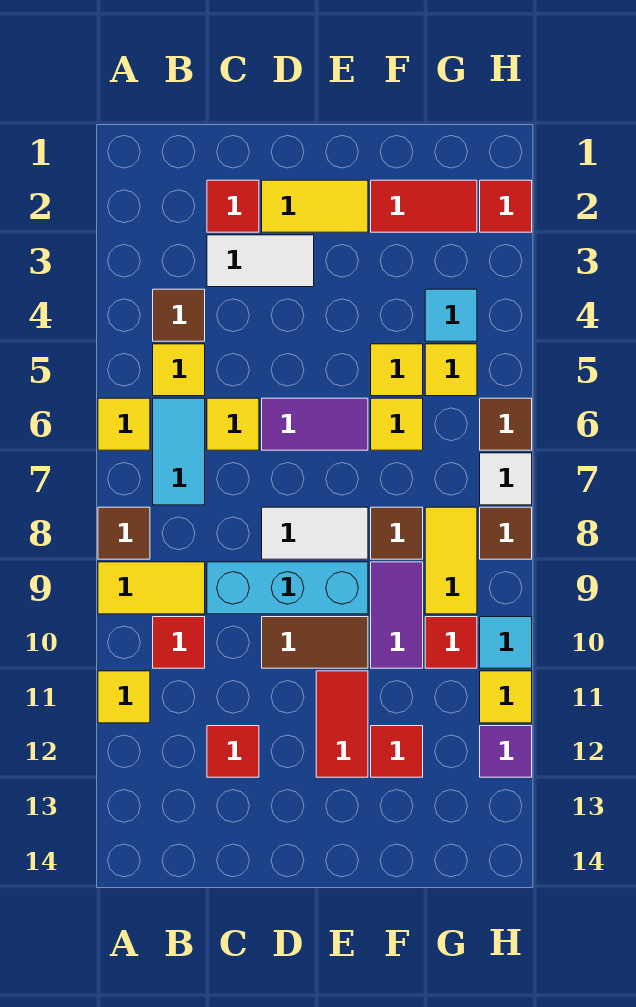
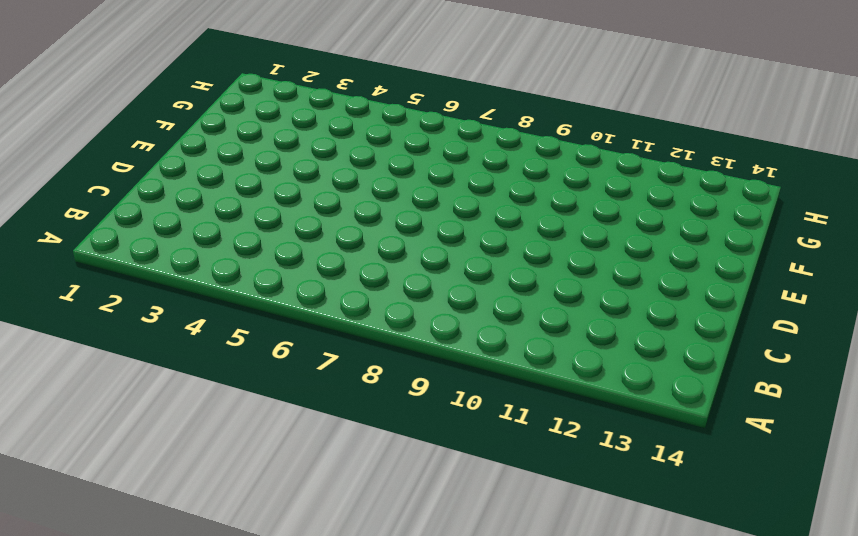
none -> yellow tile A6 level 1
none -> brown tile A8 level 1
none -> yellow tile A9:B9 level 1
none -> yellow tile A11 level 1

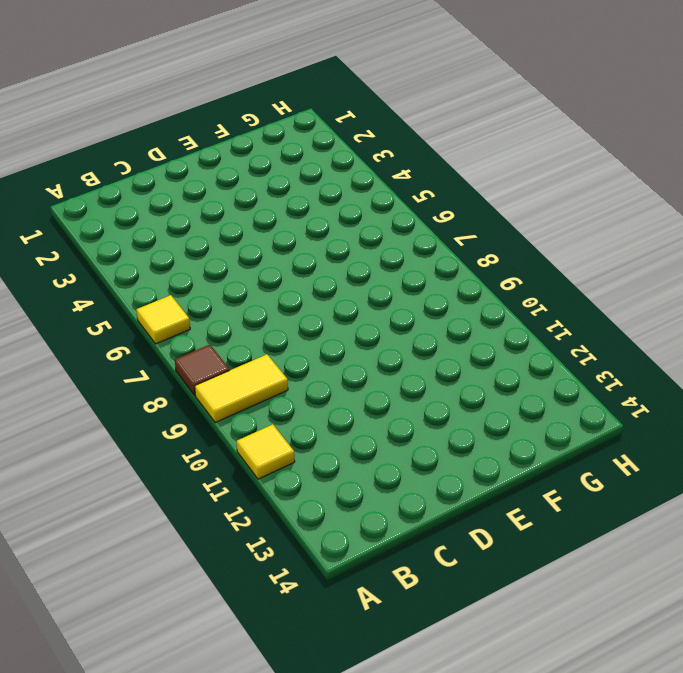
none -> brown tile B4 level 1
none -> yellow tile B5 level 1
none -> cyan tile B6:B7 level 1
none -> red tile B10 level 1

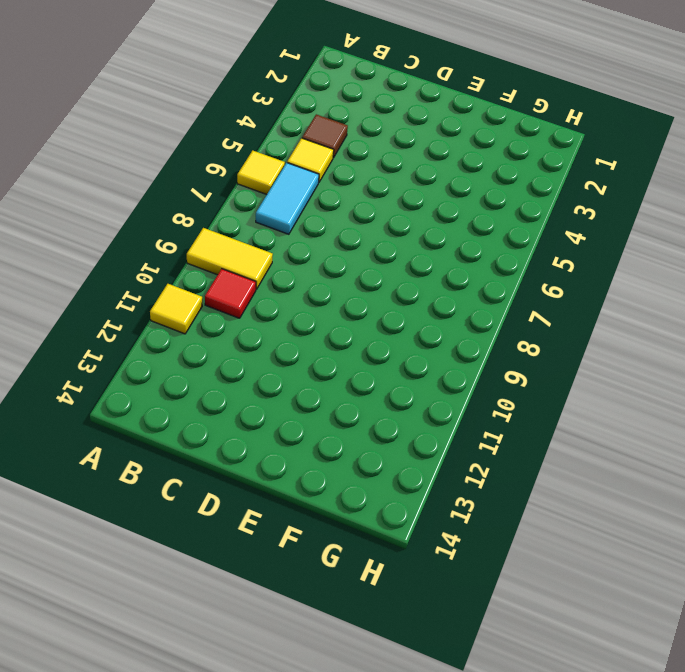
none -> brown tile A8 level 1
none -> red tile C2 level 1
none -> white tile C3:D3 level 1
none -> yellow tile C6 level 1

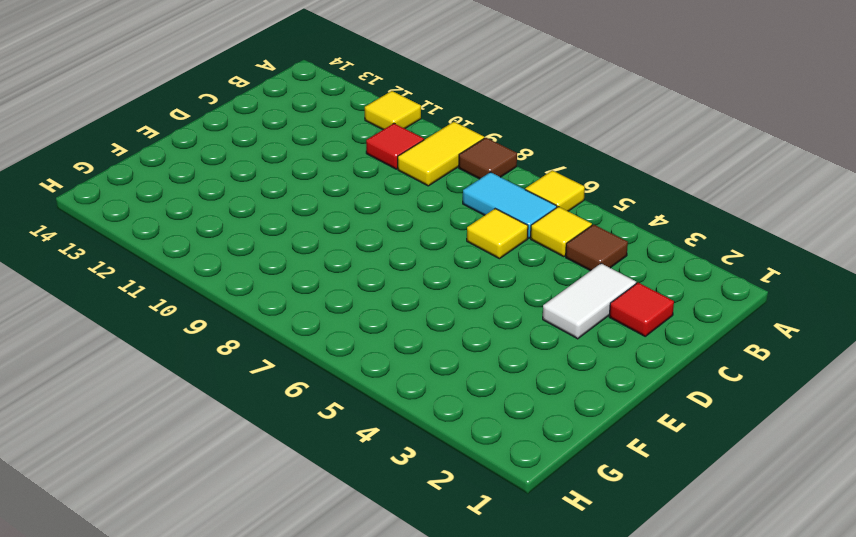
none -> cyan brick C9:E9 level 1
none -> red tile C12 level 1
none -> yellow tile D2:E2 level 1
none -> purple tile D6:E6 level 1

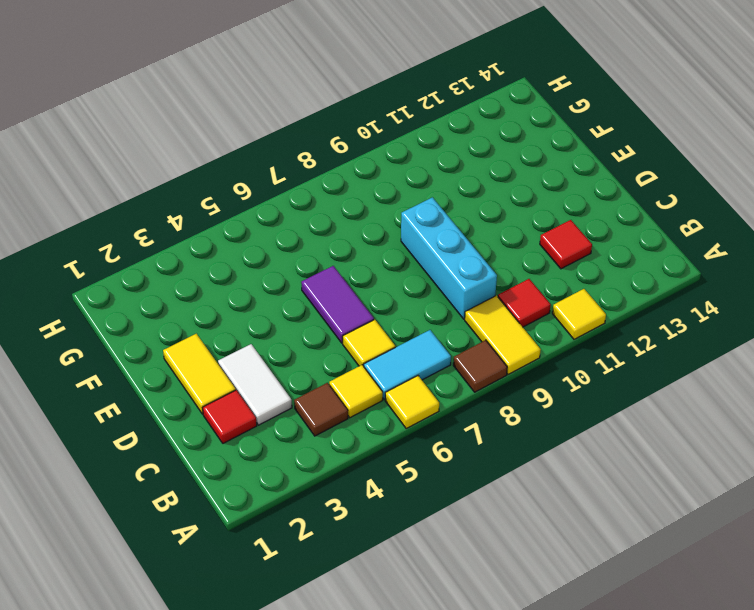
none -> white tile D8:E8 level 1
none -> brown tile D10:E10 level 1
none -> red tile E11:E12 level 1
none -> red tile F2:G2 level 1

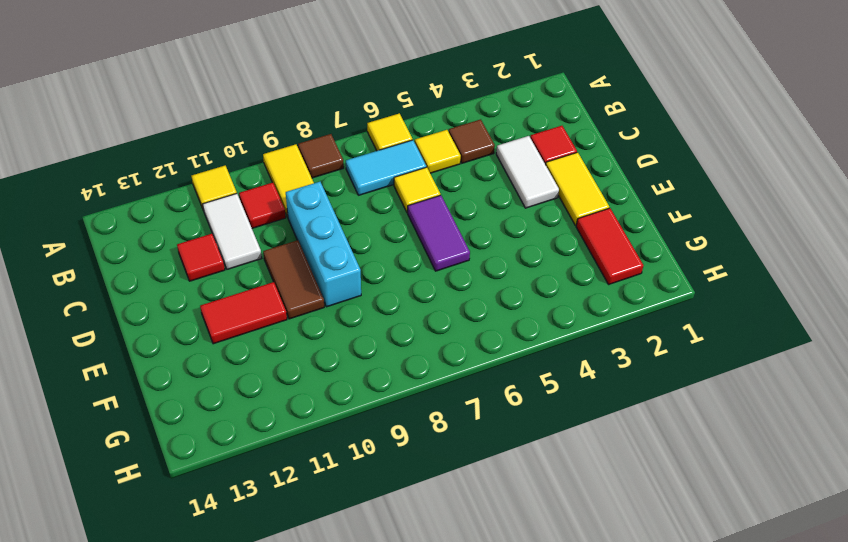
white tile B11:C11 level 1 -> white tile D8:E8 level 1
none -> yellow tile F5 level 1
none -> yellow tile F6 level 1
none -> brown tile F8 level 1
none -> purple tile F9:F10 level 1

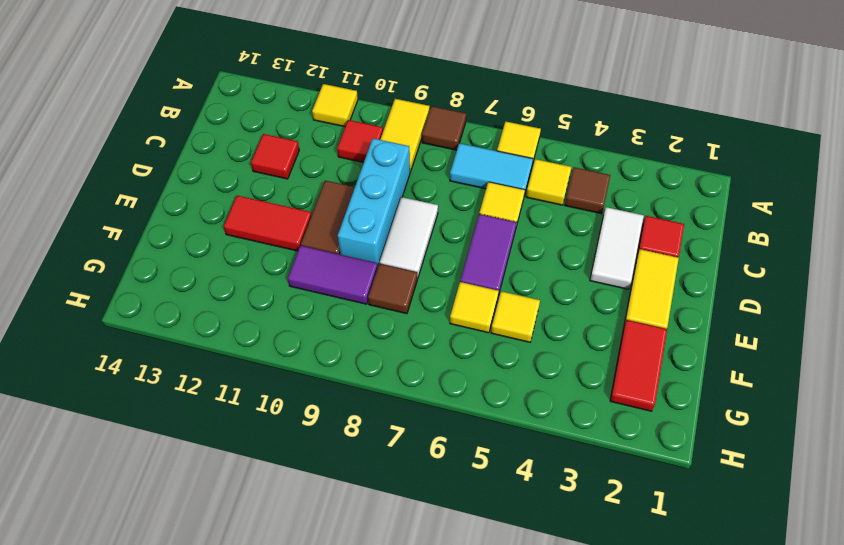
none -> red tile F12 level 1
none -> cyan tile G4 level 1
none -> yellow tile G5 level 1
none -> yellow tile G8:G9 level 1

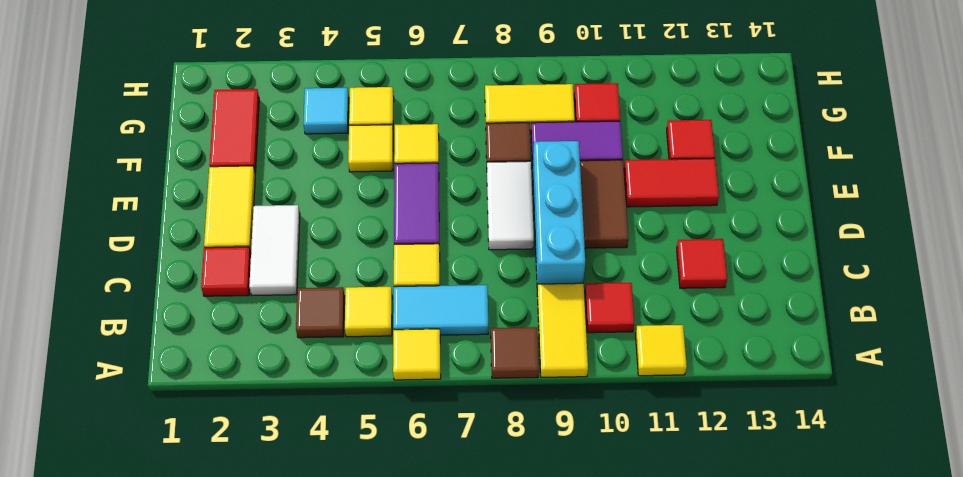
none -> red tile H2 level 1
none -> brown tile H6 level 1
none -> white tile H7 level 1
none -> brown tile H8 level 1

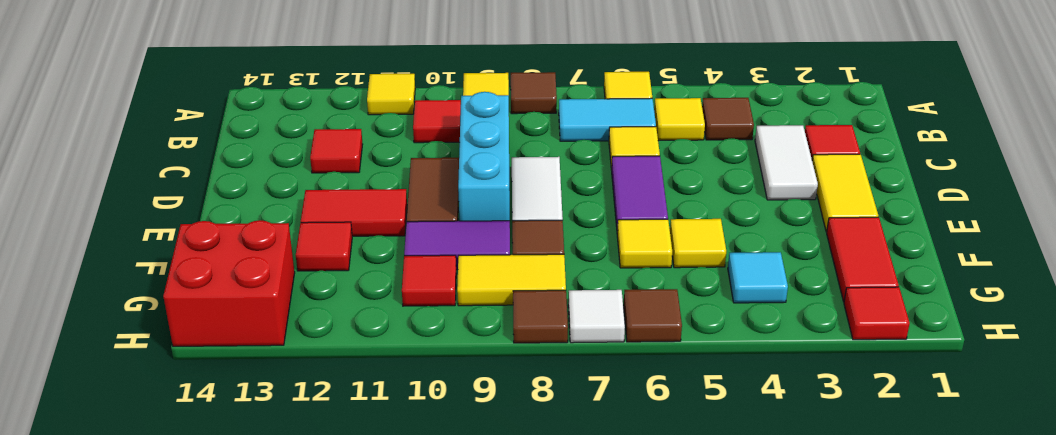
red brick G13:H14 level 1 -> none
none -> yellow tile G5 level 1
none -> cyan tile H10 level 1
none -> yellow tile H11 level 1
none -> purple tile H12 level 1

